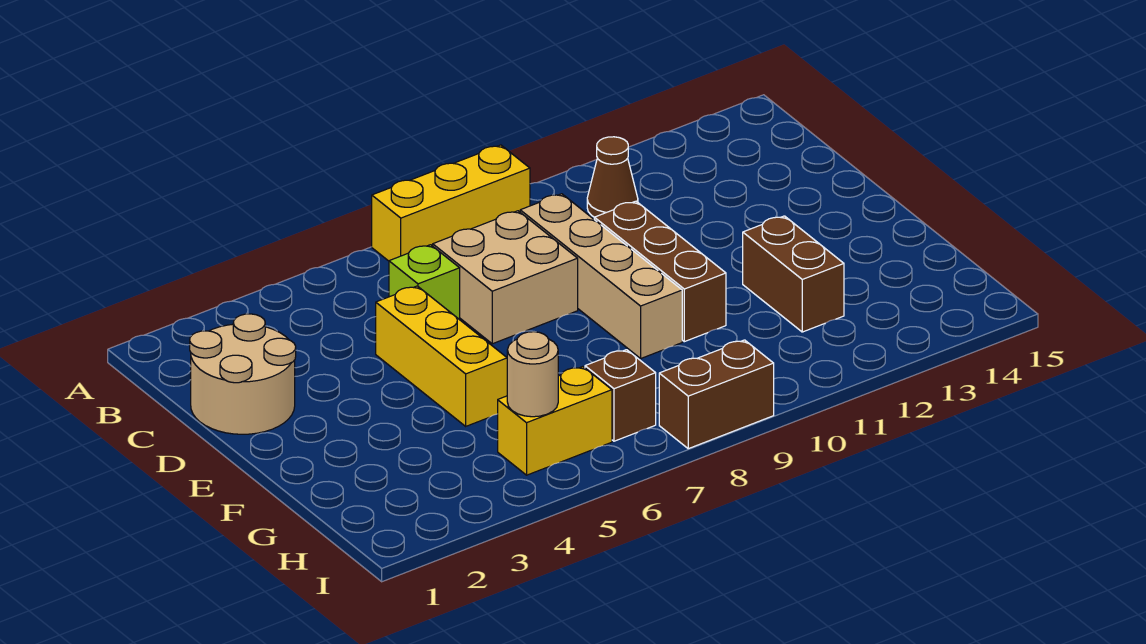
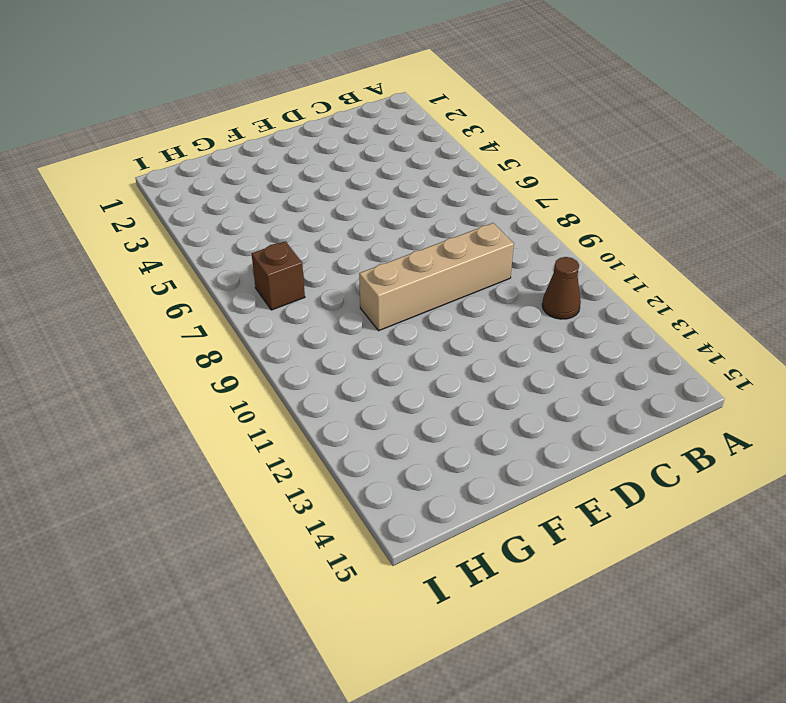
none -> yellow brick A7:A9 level 1
none -> tan round brick C1:D2 level 1
none -> lime brick C6 level 1

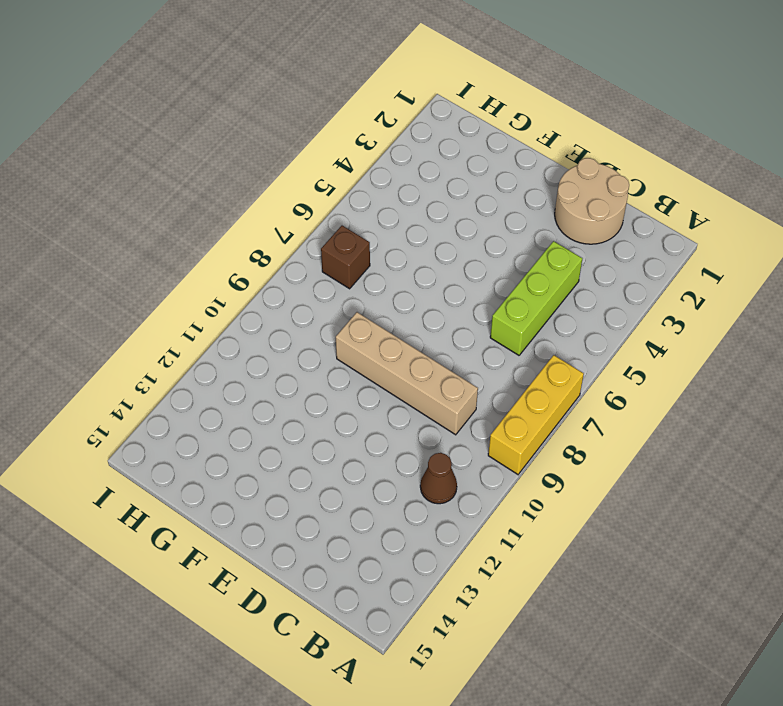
lime brick C4:C6 level 1 -> lime brick C6 level 1
none -> tan brick C7:D8 level 1
none -> yellow brick D5:F5 level 1
none -> brown brick D10:F10 level 1

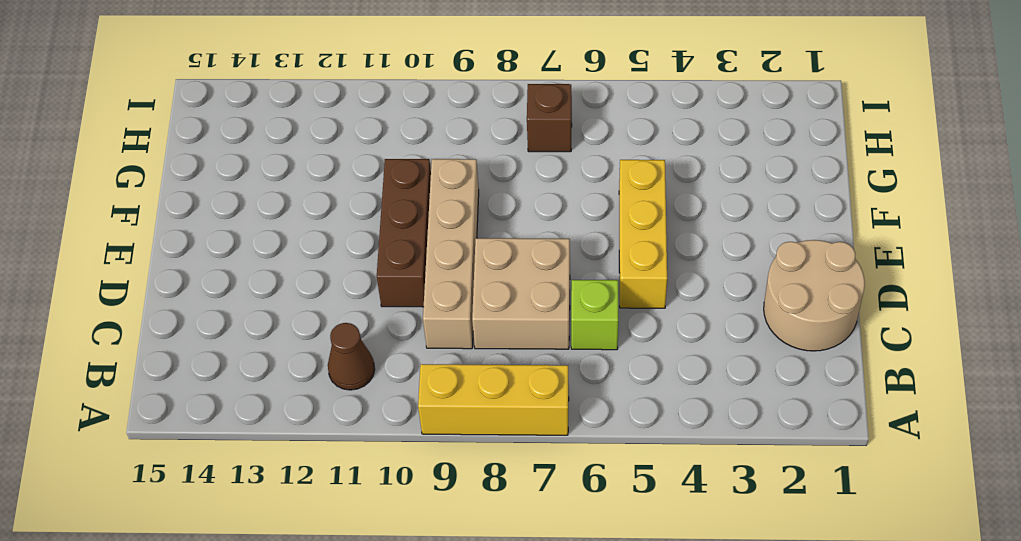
none -> brown brick F12:G12 level 1
none -> yellow brick H5:H6 level 1
none -> brown brick I8:I9 level 1

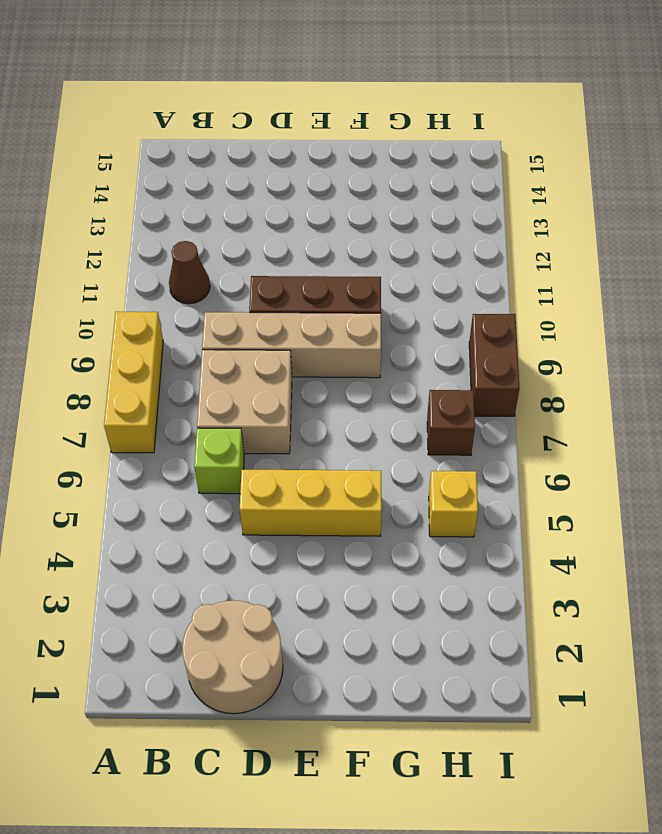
yellow brick H5 level 1 -> yellow brick H5:H6 level 1
none -> brown brick F12:G12 level 1
none -> tan round brick H5 level 2

